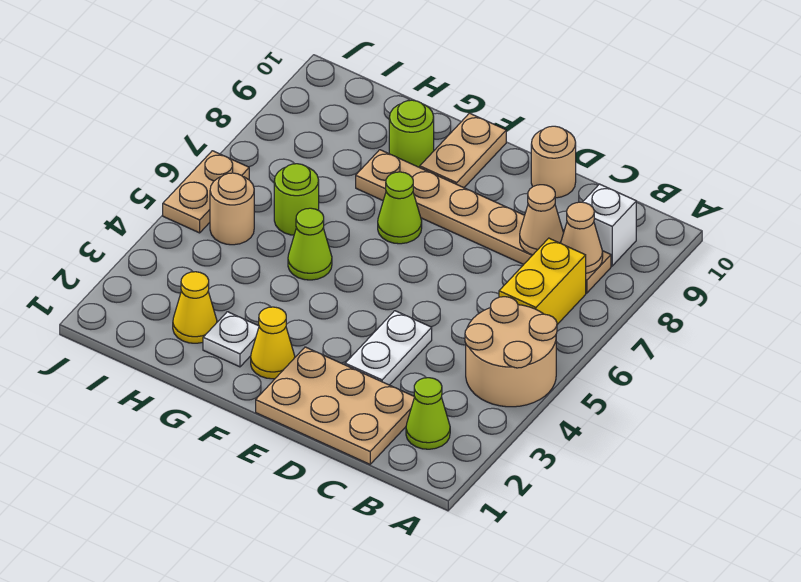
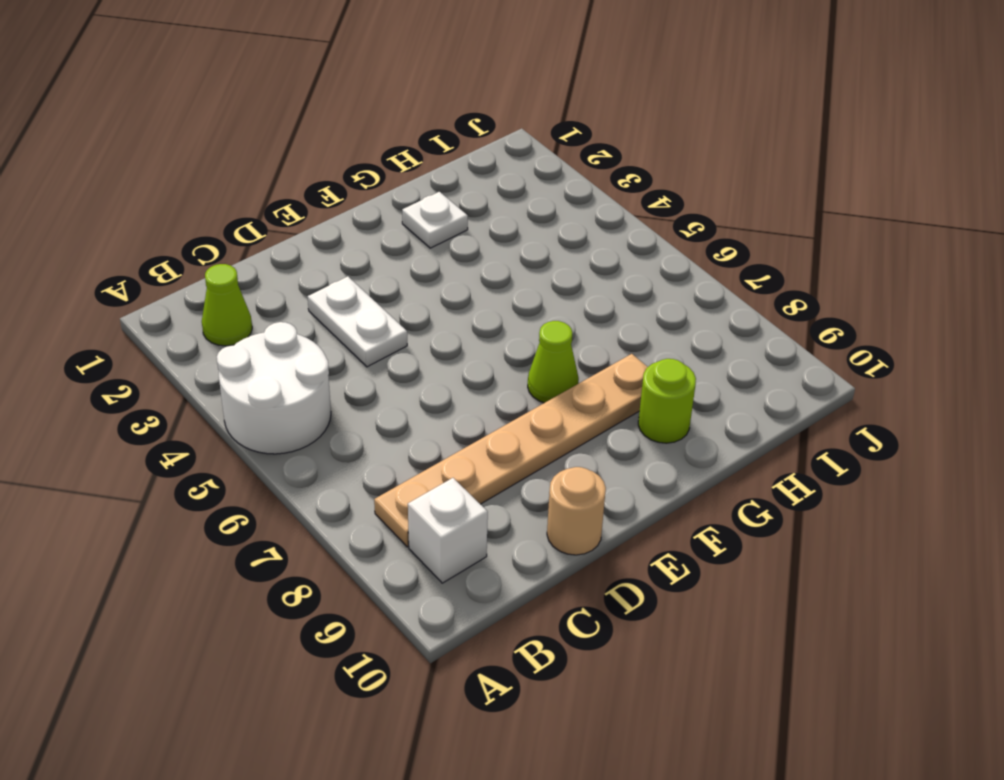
white round brick A4:B5 level 1 -> tan round brick A4:B5 level 1
none -> yellow brick B6:B7 level 1
none -> tan plate C1:E2 level 1
none -> yellow cone F2 level 1

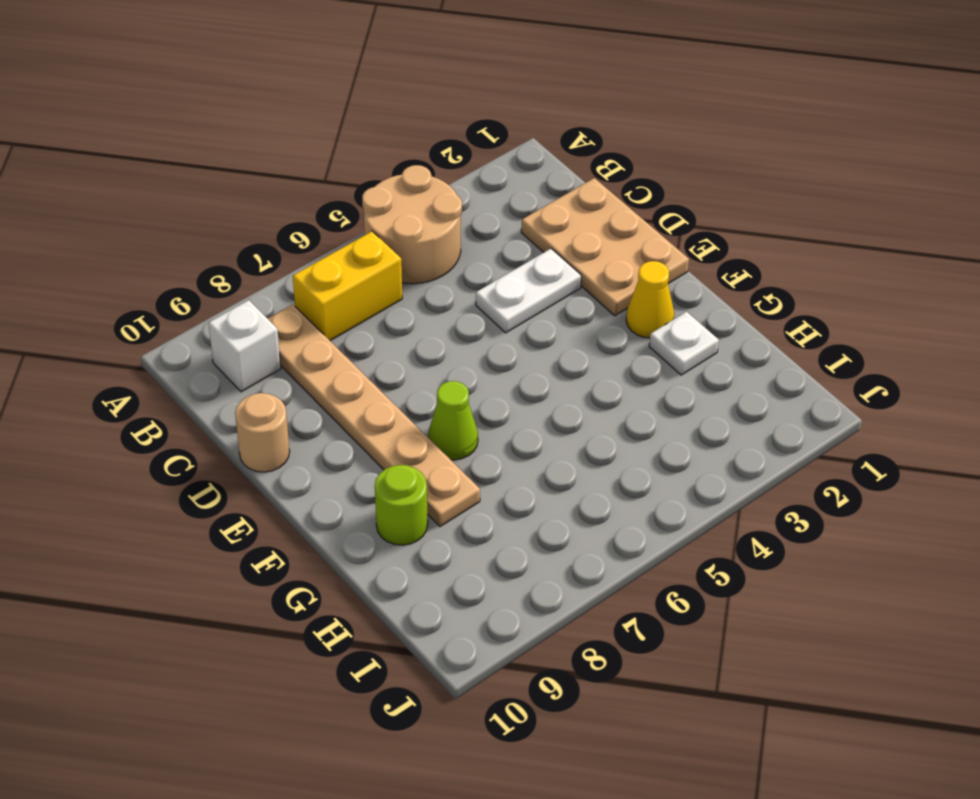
none -> lime cone B2 level 1
none -> tan plate F9:F10 level 1
none -> lime cone G5 level 1

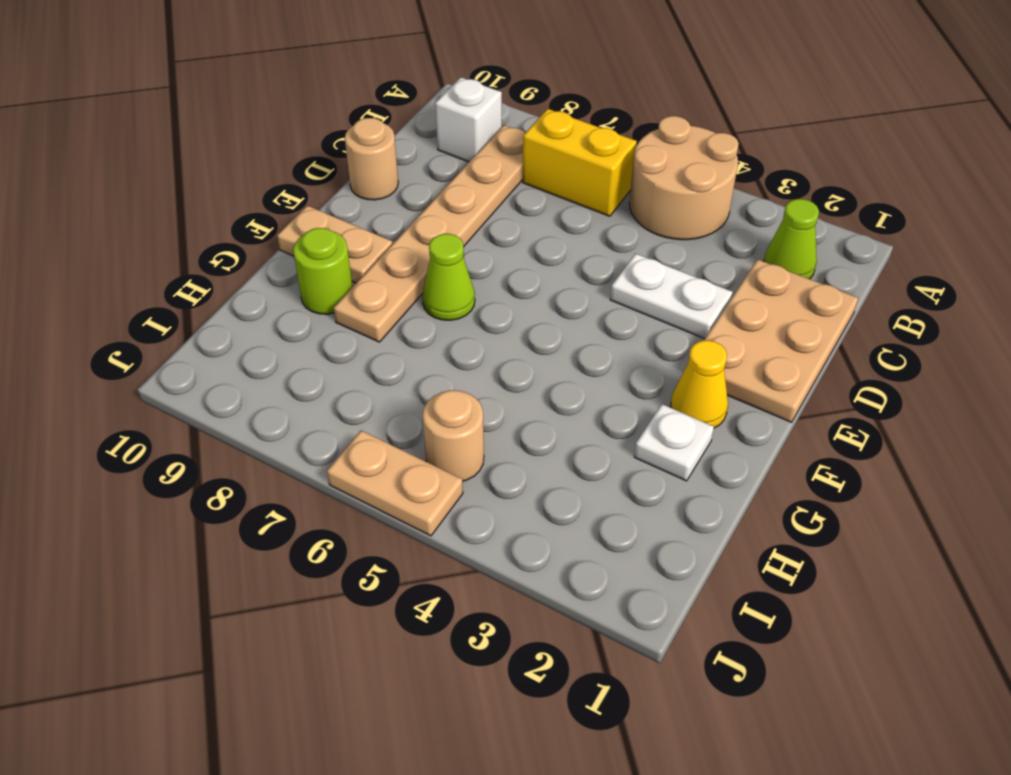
none -> lime cone G5 level 1
none -> yellow cone H2 level 1
none -> lime round brick H6 level 1

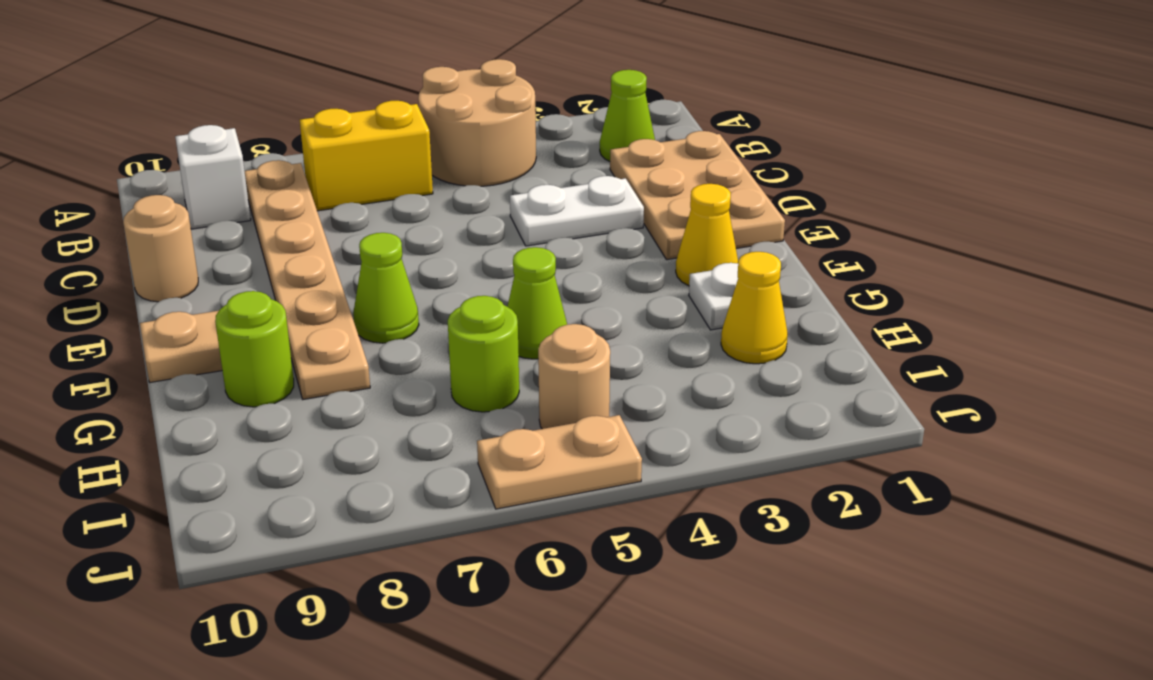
none -> tan cone B8 level 2
none -> tan cone C8 level 2

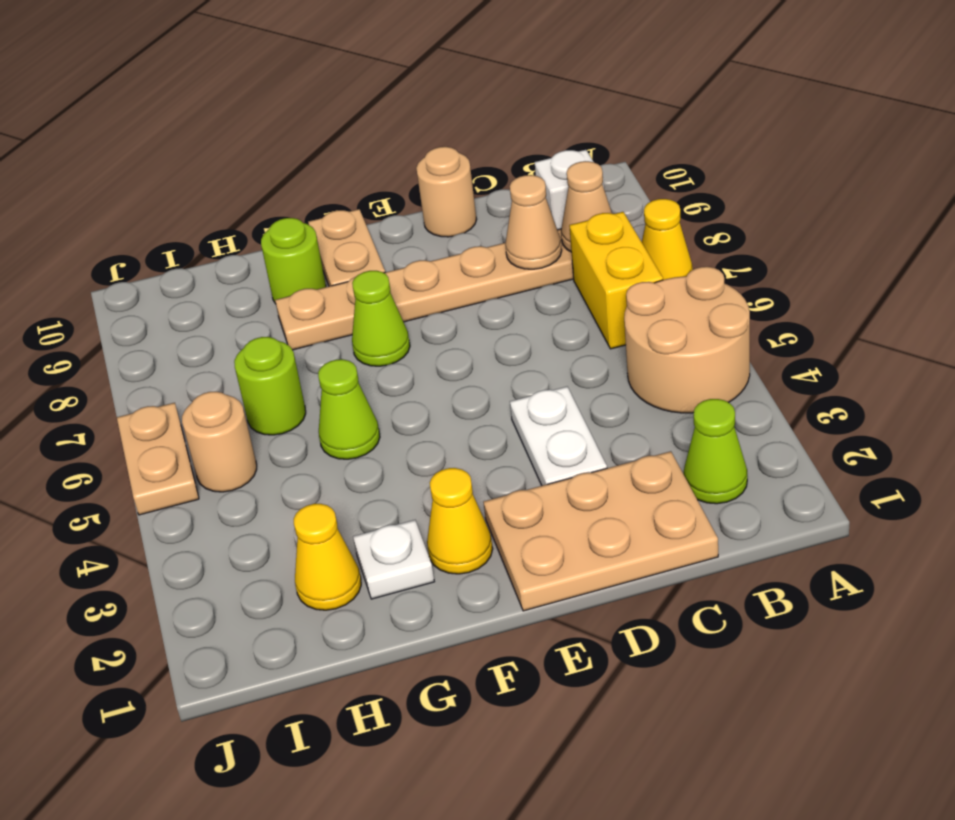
yellow cone A7 level 1 -> none

